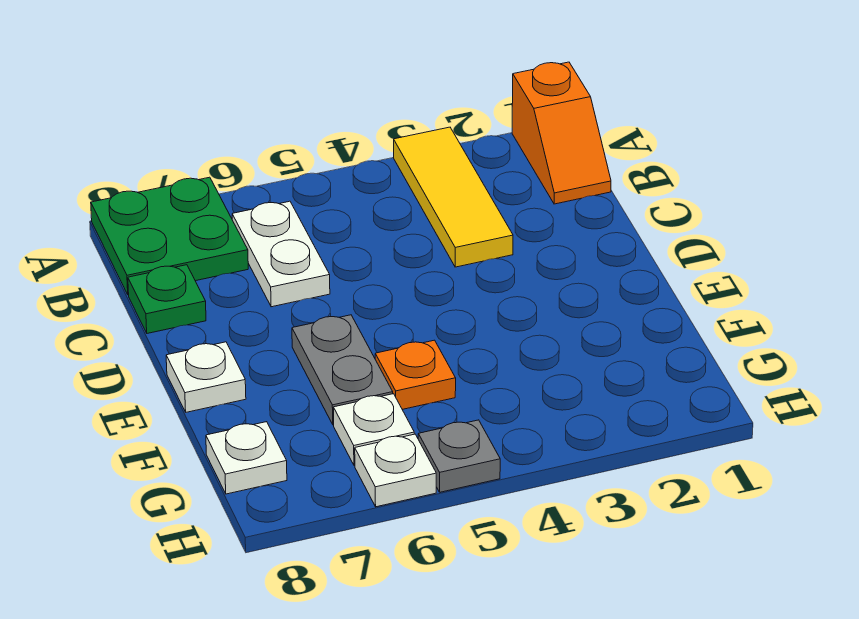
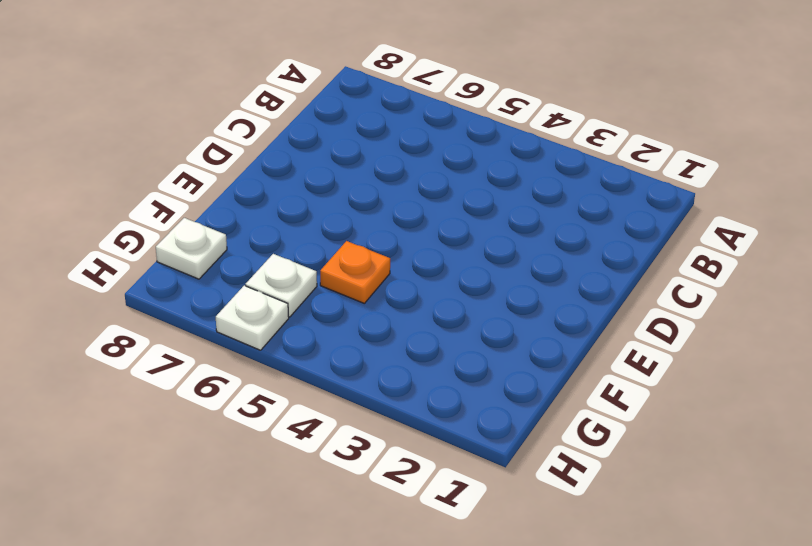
none -> orange slope A1:B1 level 1 top A
none -> yellow tile A3:C3 level 1
none -> green plate A7:B8 level 1

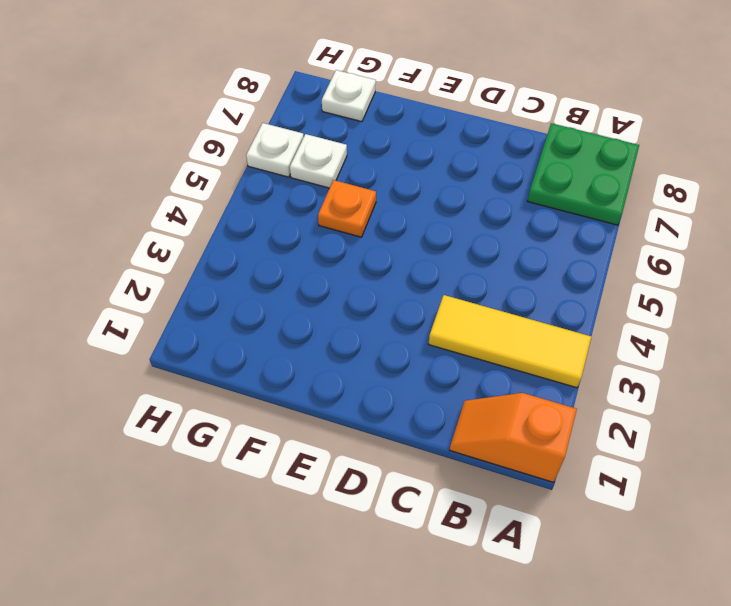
none -> white plate B6:C6 level 1
none -> green plate C8 level 1
none -> grey plate E6:F6 level 1

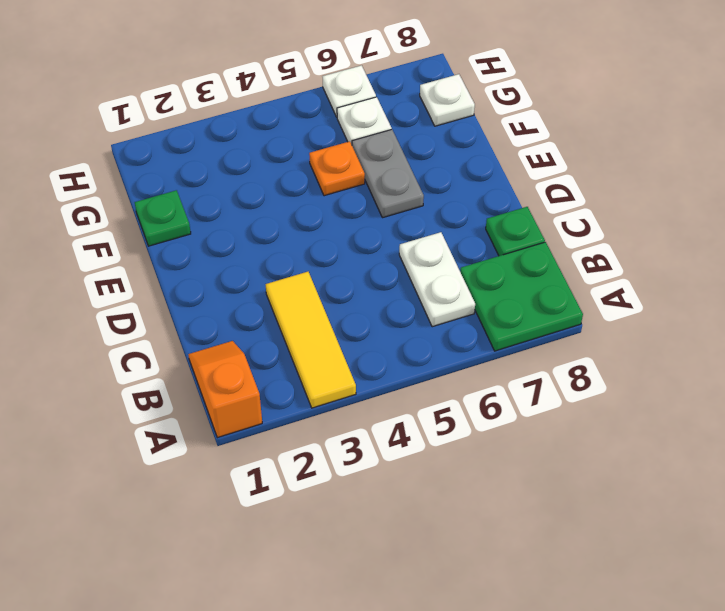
green plate F1 level 1 -> none
none -> white plate E8 level 1
none -> grey plate H5 level 1

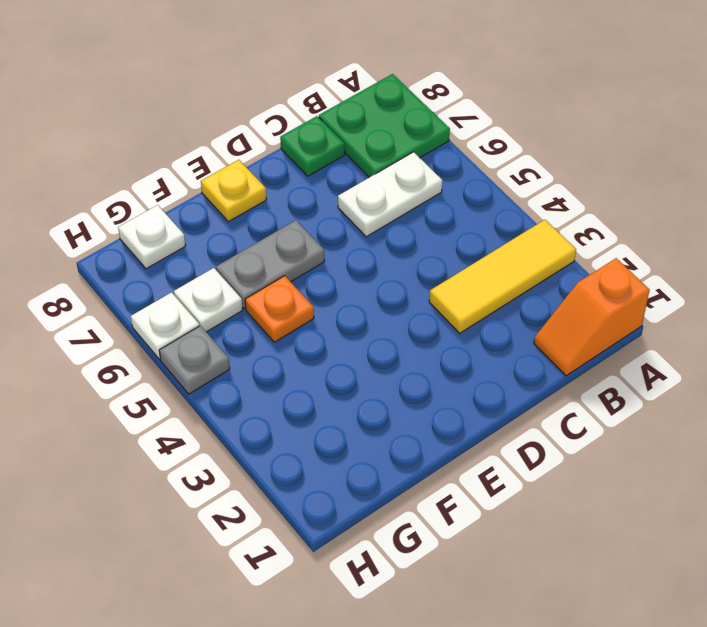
yellow plate E8 level 1 -> white plate E8 level 1

